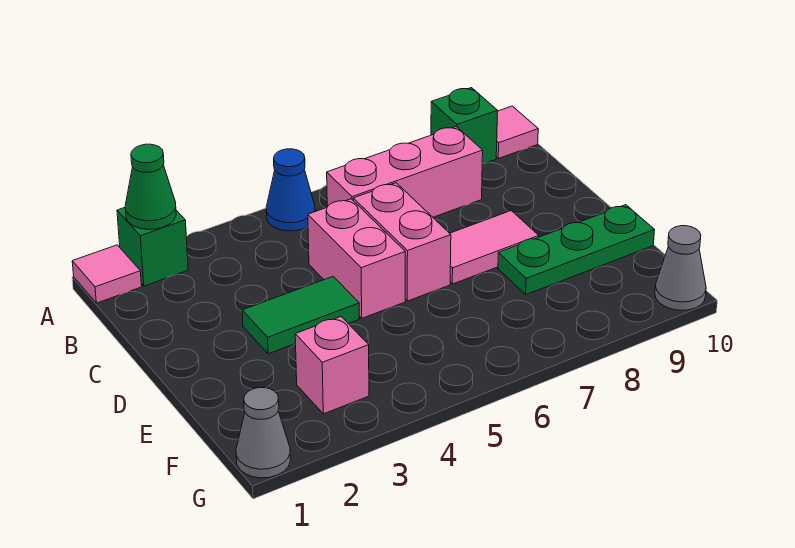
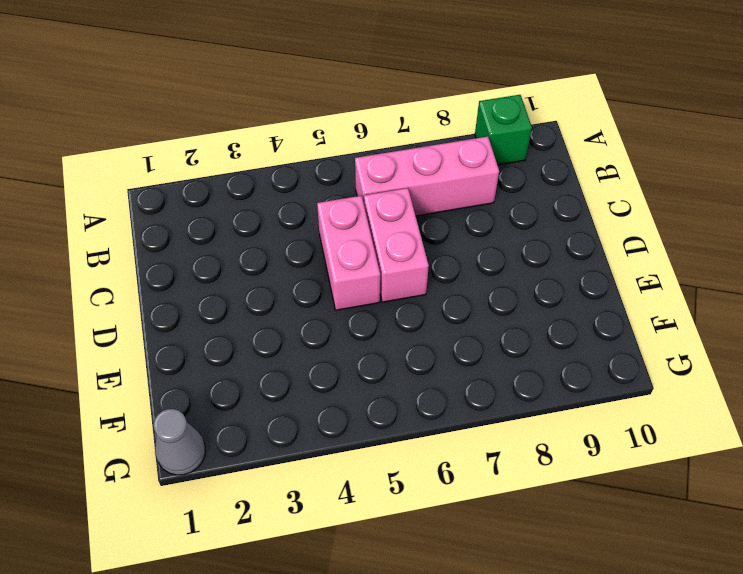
none -> pink tile A1 level 1
none -> green brick A2 level 1
none -> blue cone A5 level 1

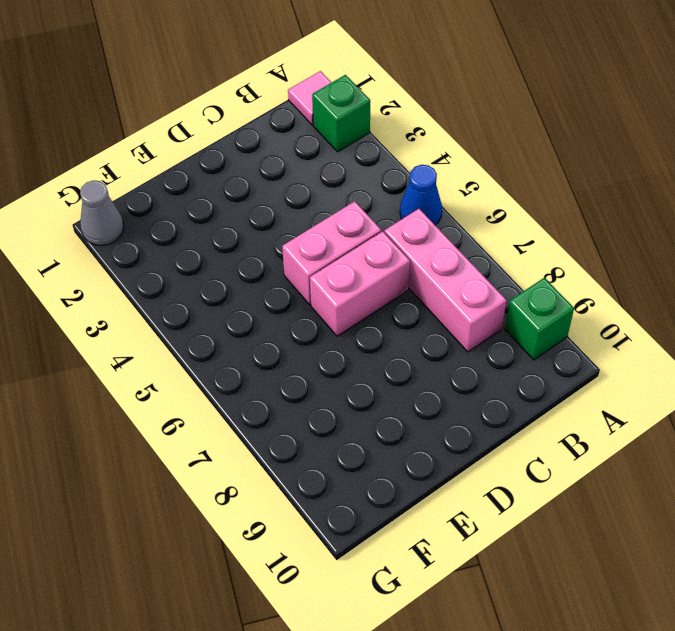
none -> pink tile A10 level 1
none -> green tile D3:D4 level 1
none -> pink tile D7:D8 level 1

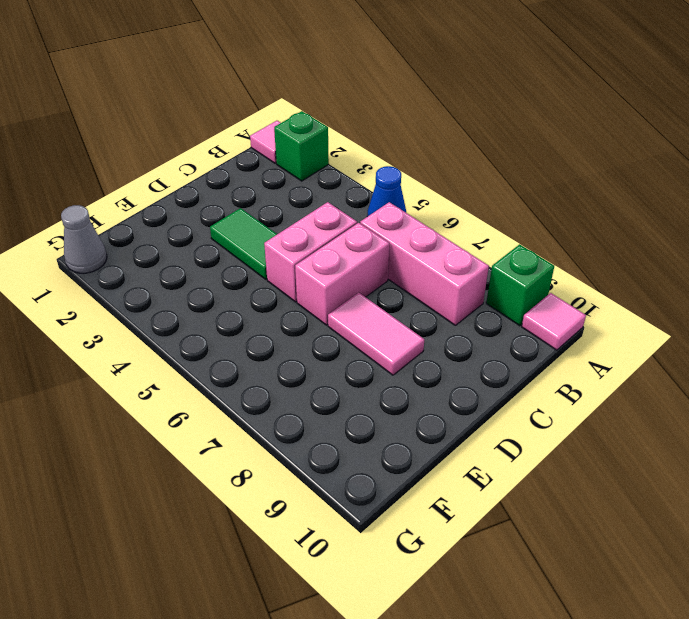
none -> green plate E8:E10 level 1
none -> pink brick F3 level 1
none -> grey cone G10 level 1

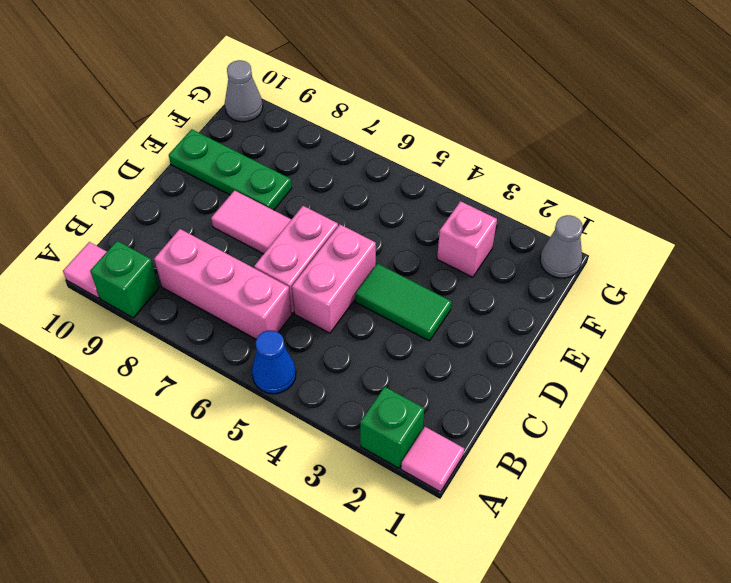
none -> green cone A2 level 2

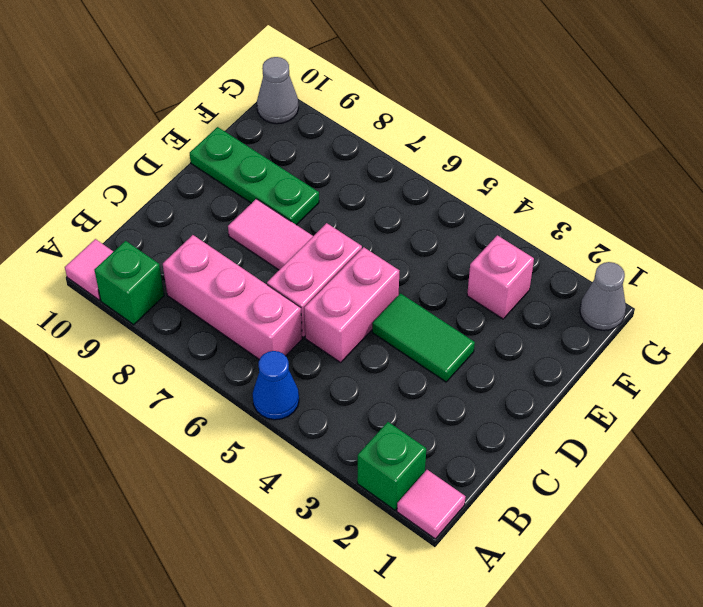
none -> green cone A2 level 2

